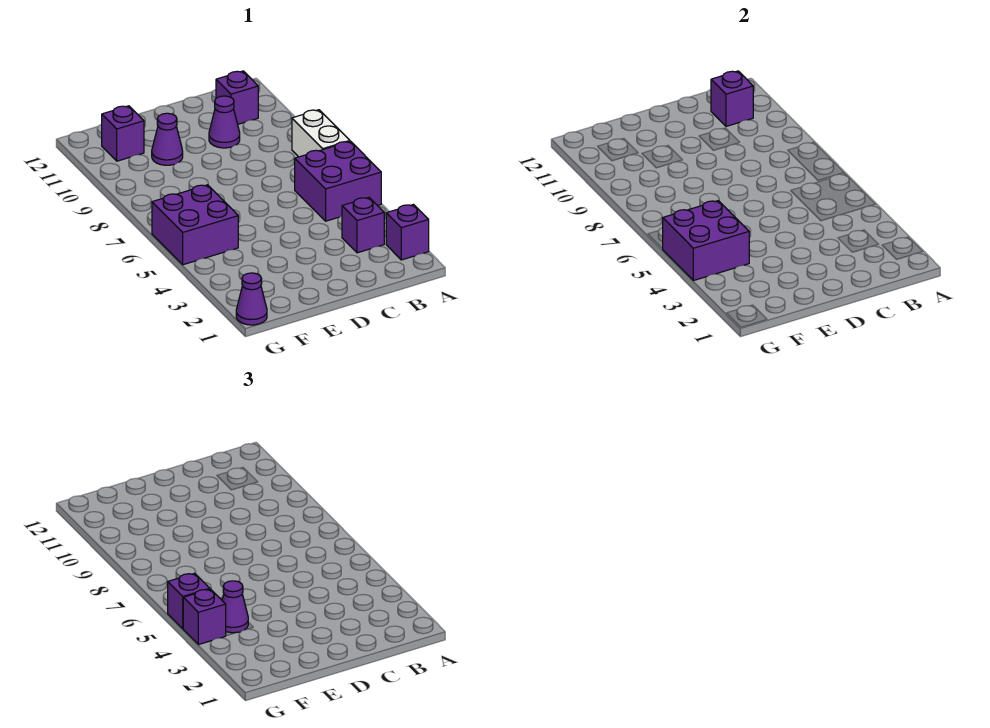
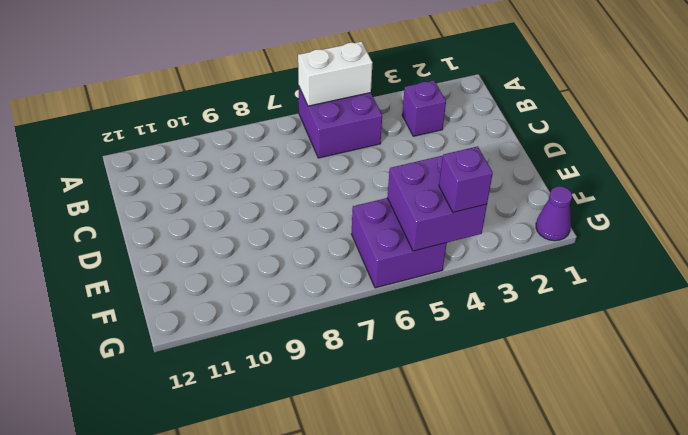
white brick A5:A6 level 2 -> white brick A7:A8 level 1
none -> purple brick A2 level 1
none -> purple brick B11 level 1
none -> purple cone C10 level 1

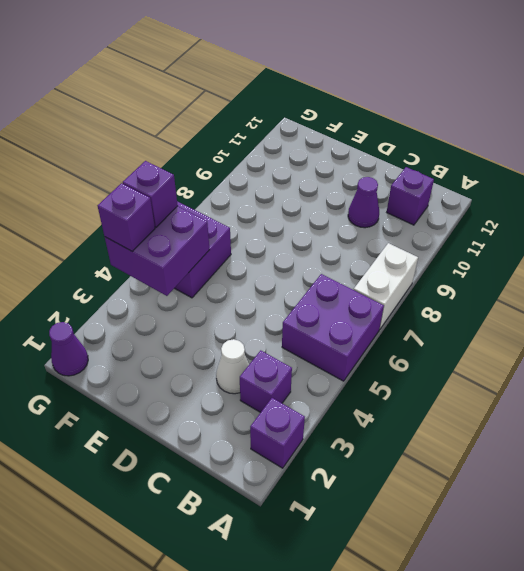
white cone C3 level 1 -> none
none -> purple cone E10 level 1
none -> purple brick F11 level 1
none -> purple brick B11 level 2

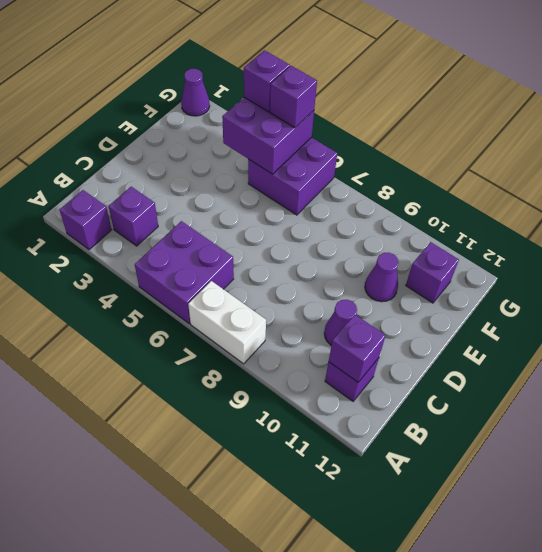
none -> purple cone F4 level 3

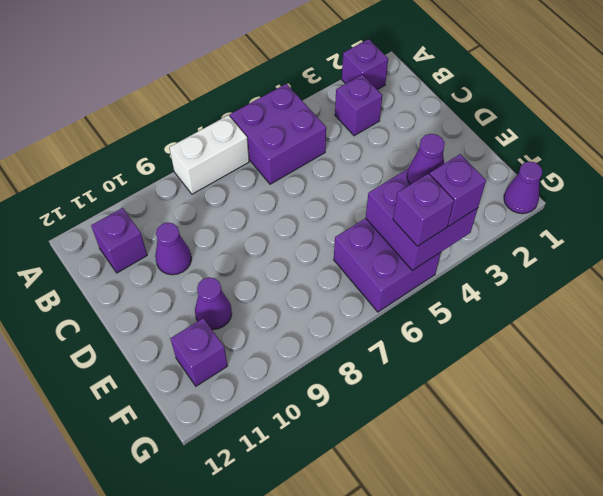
none -> purple brick B11 level 2

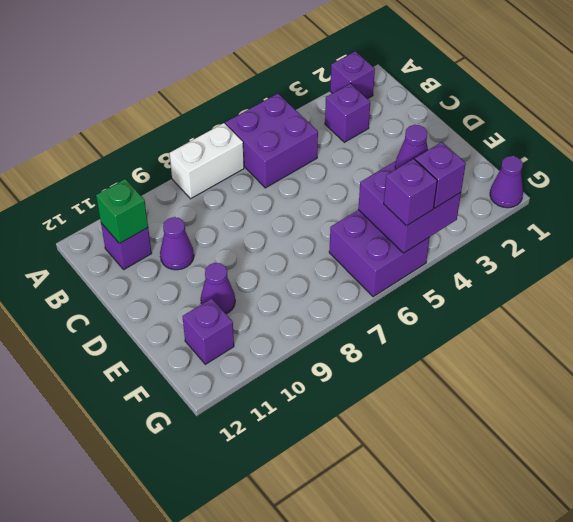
green brick B11 level 2 -> purple brick B11 level 2

